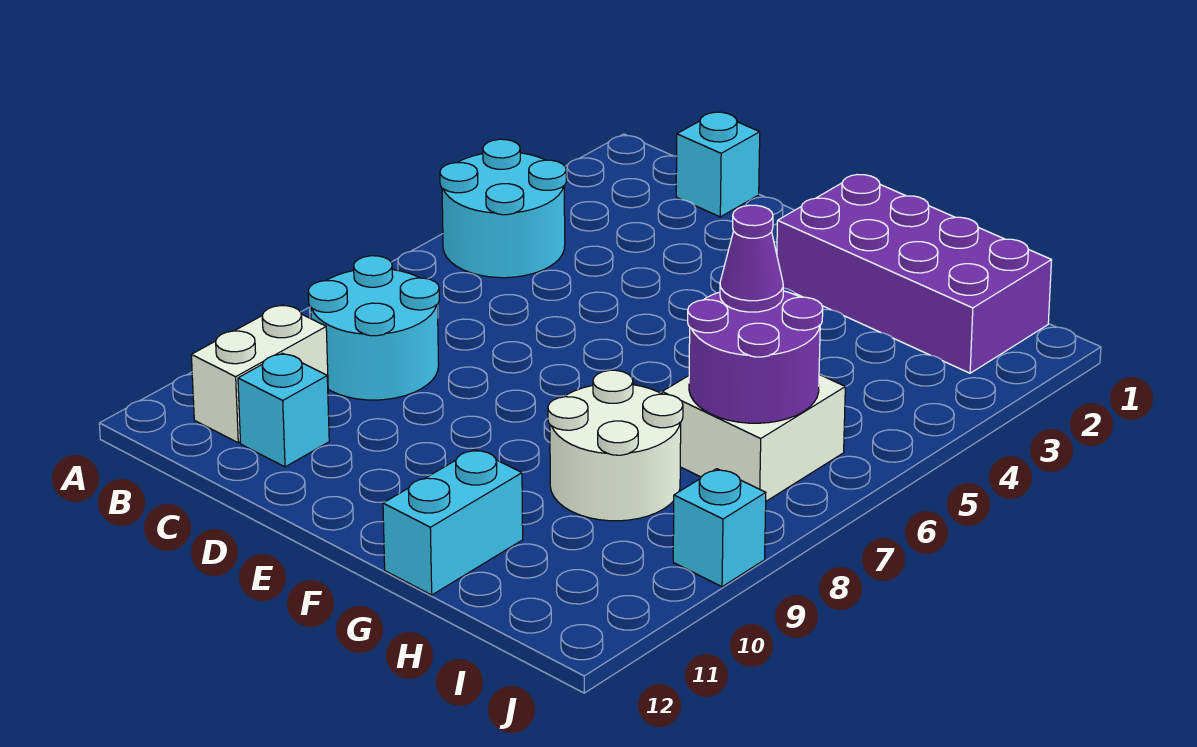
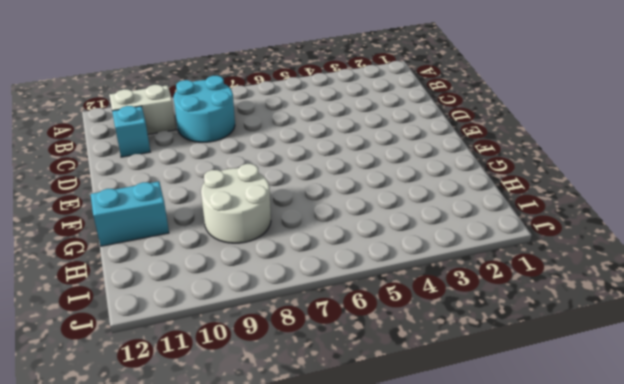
none -> cyan round brick A4:B5 level 1
none -> cyan brick C1 level 1
none -> purple brick F1:I2 level 1

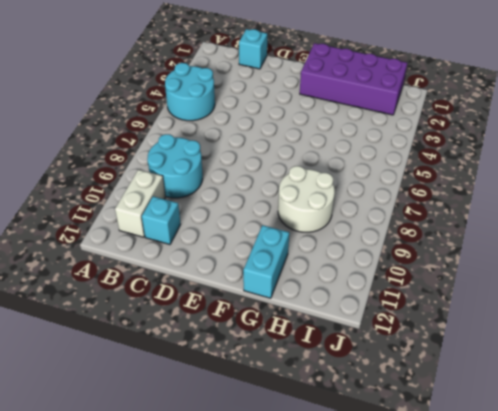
none -> white brick H6:I7 level 1
none -> cyan brick J9 level 1
none -> purple round brick H6:I7 level 2

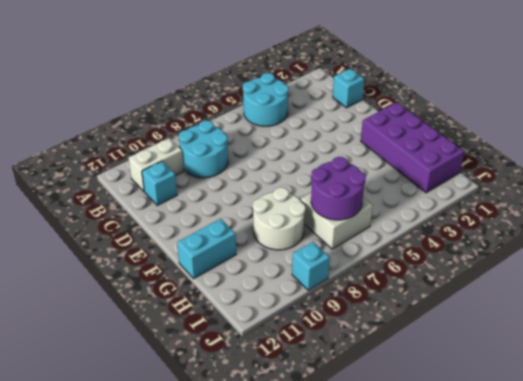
none -> purple cone H6 level 3

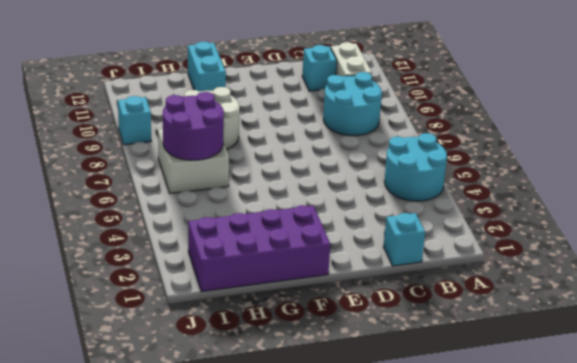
none -> purple cone H6 level 3

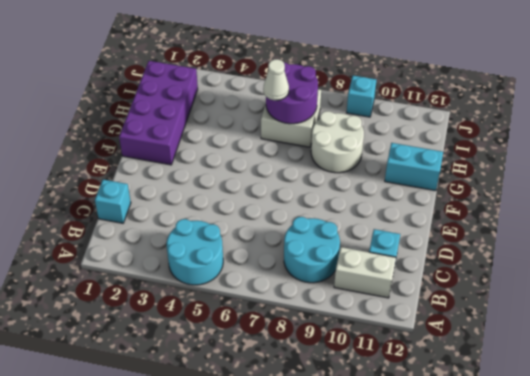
white cone H6 level 3 -> purple cone H6 level 3

